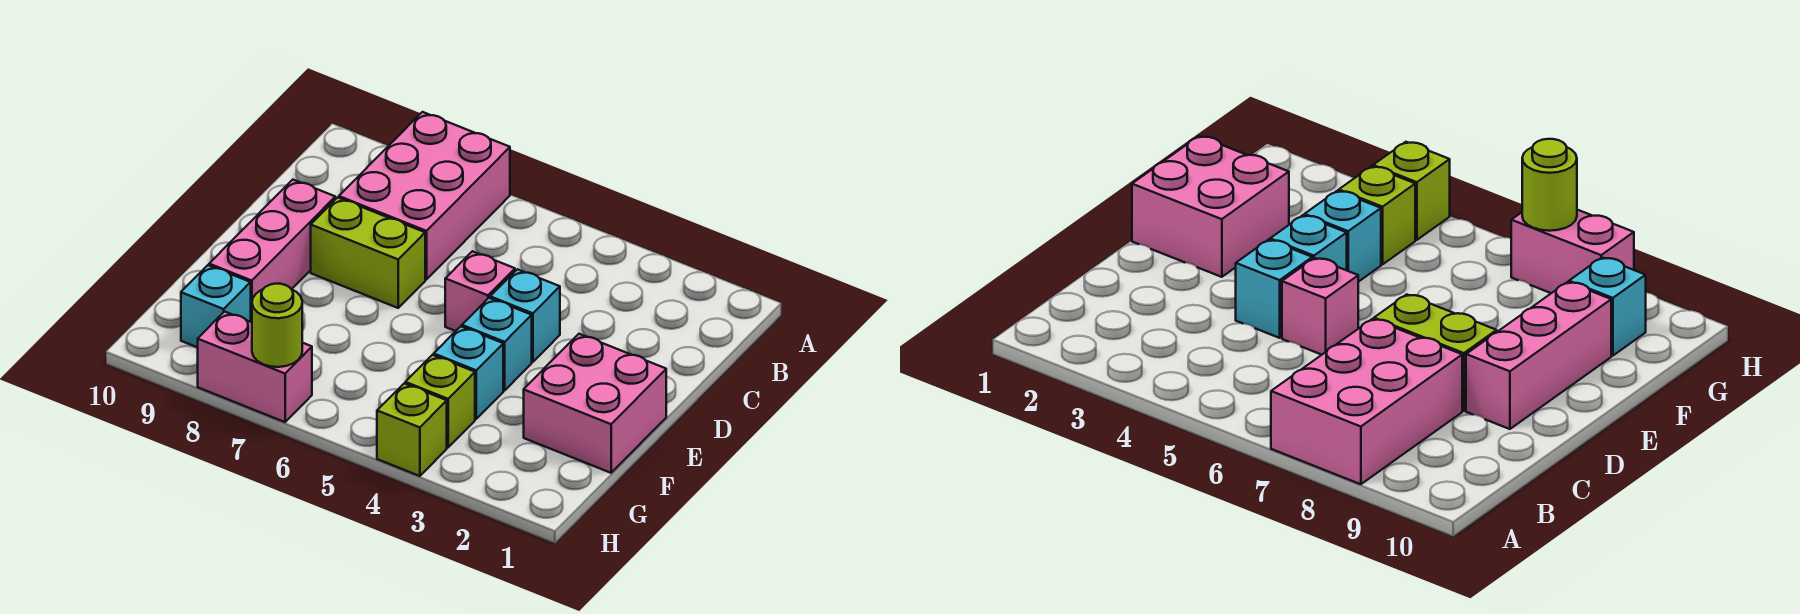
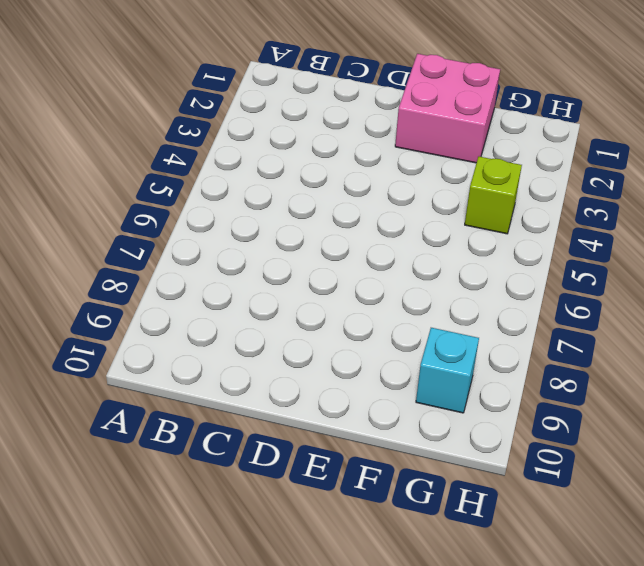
none -> pink brick A7:C8 level 1
none -> cyan brick D4 level 1
none -> pink brick D5 level 1

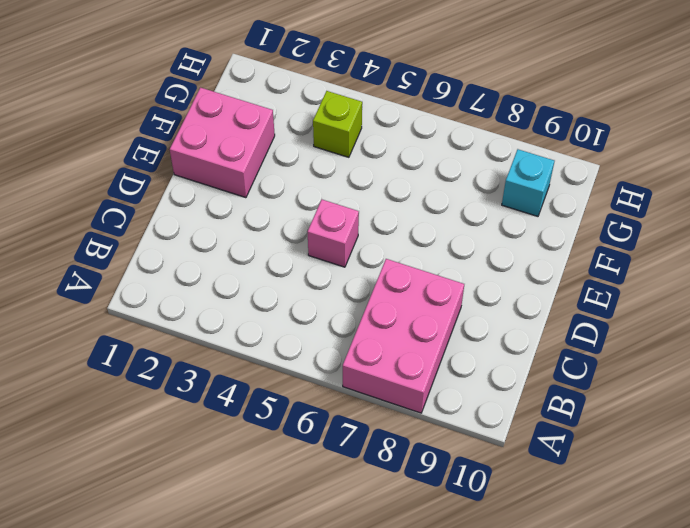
none -> cyan brick D4 level 1
none -> lime brick D7:D8 level 1
none -> pink brick D9:F9 level 1

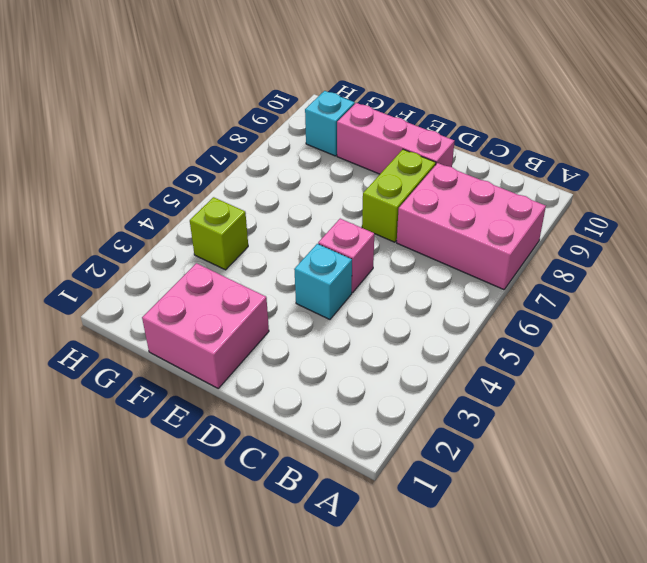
none -> cyan brick E4 level 1
none -> cyan brick F4 level 1
none -> lime brick H4 level 1

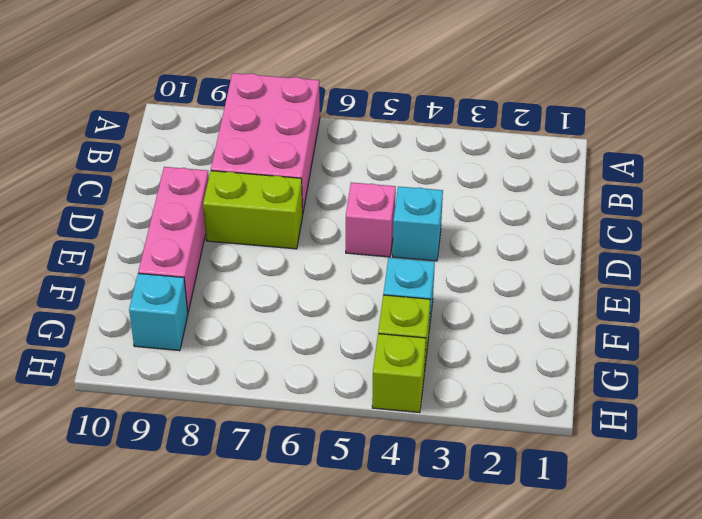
none -> pink brick E1:F2 level 1
none -> cyan brick E4 level 1
none -> pink brick H7:H8 level 1

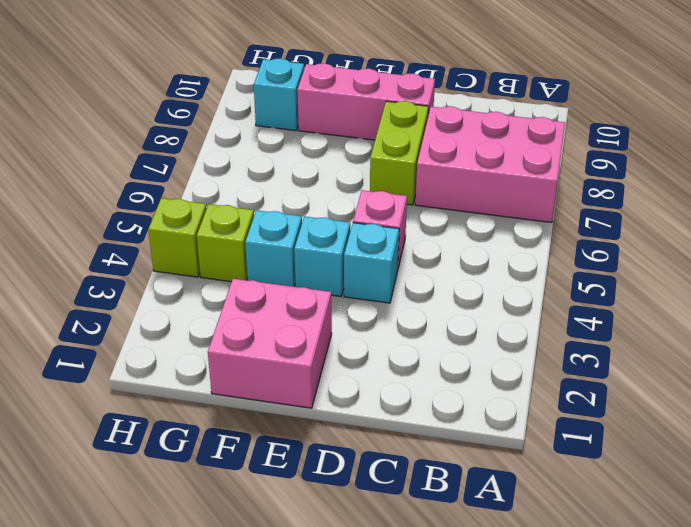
none -> pink brick H7:H8 level 1
none -> lime round brick H7 level 2

